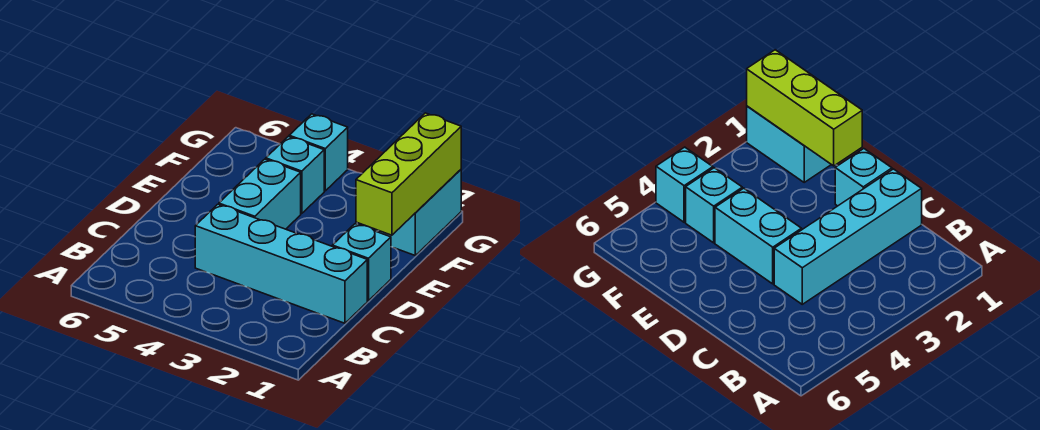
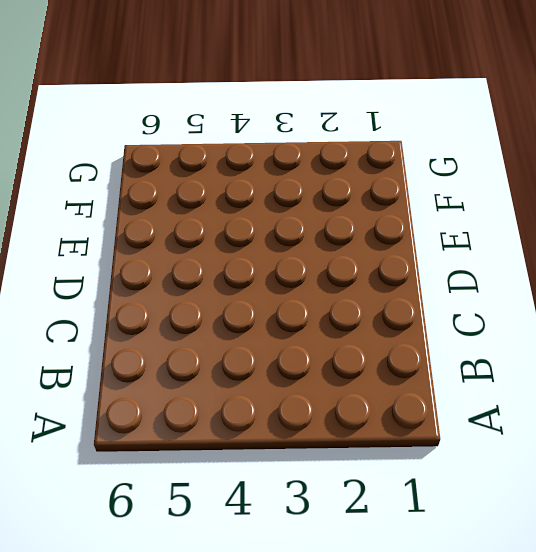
none -> cyan brick C1:C4 level 1
none -> cyan brick D1 level 1

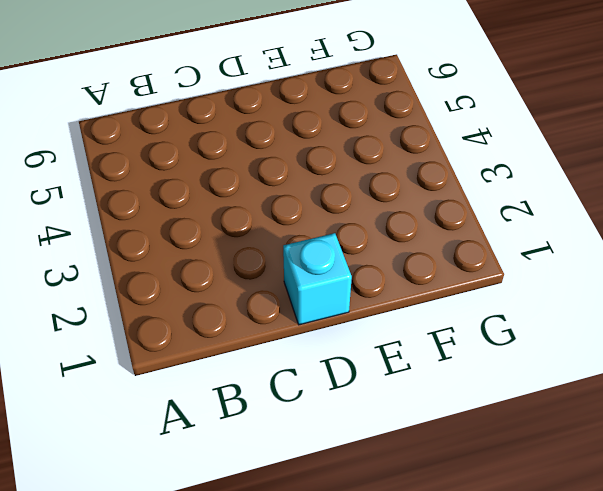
none -> cyan brick C1:C4 level 1
none -> cyan brick D4:E4 level 1

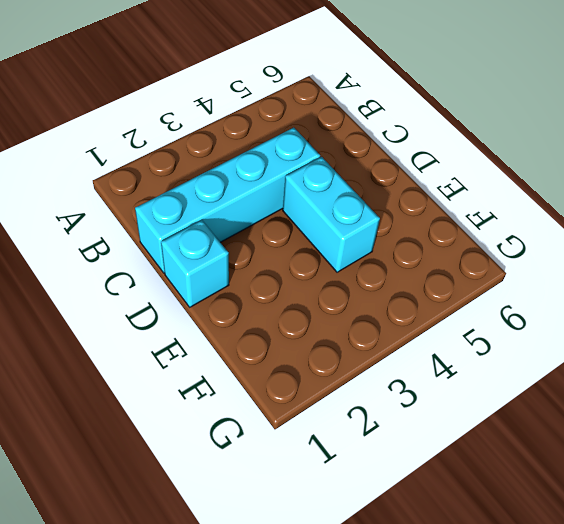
none -> cyan brick F1:G1 level 1
none -> cyan brick F4 level 1

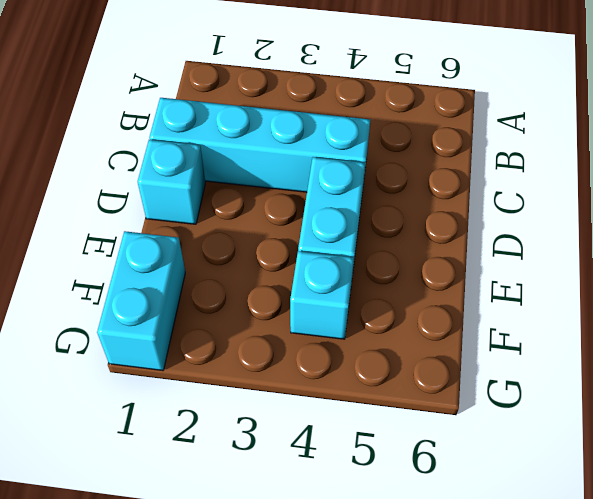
none -> cyan brick G4 level 1
none -> lime brick E1:G1 level 2

